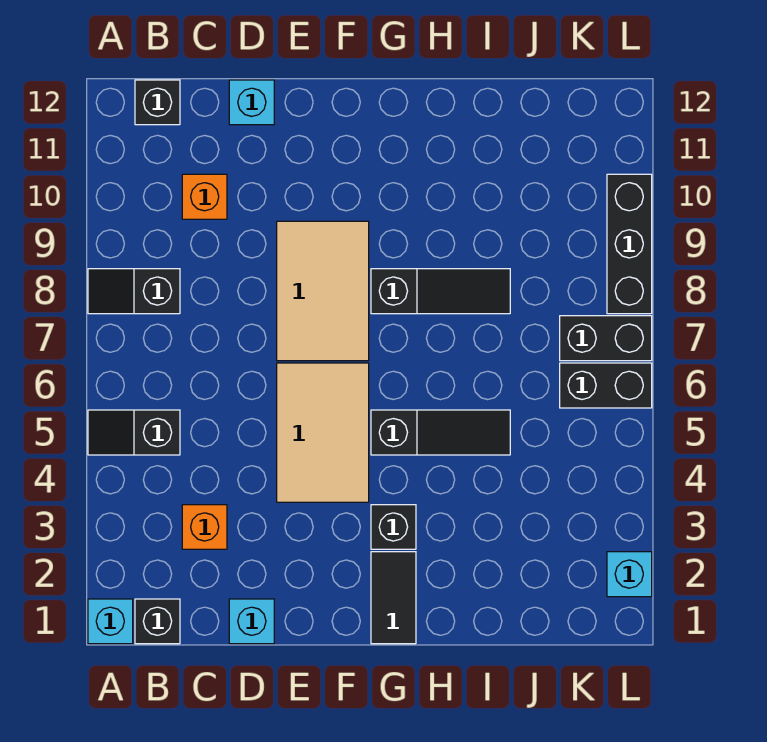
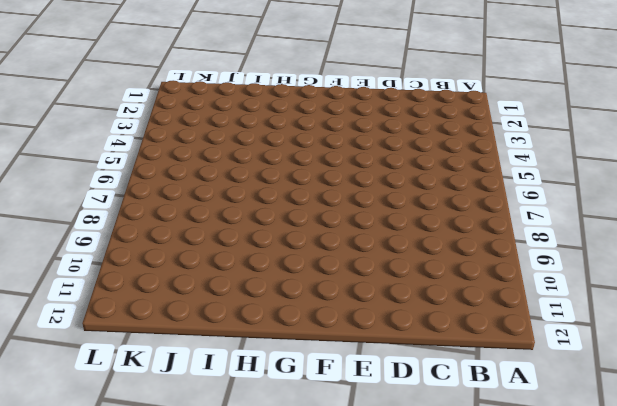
none -> cyan brick A1 level 1
none -> black slope A5:B5 level 1 top B
none -> black slope A8:B8 level 1 top B

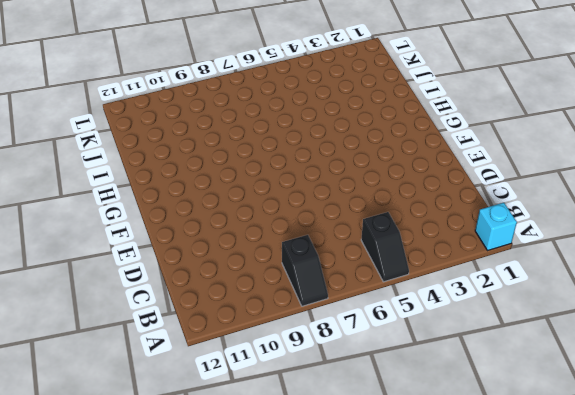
none -> black brick B1 level 1
none -> black brick B12 level 1
none -> orange brick C3 level 1

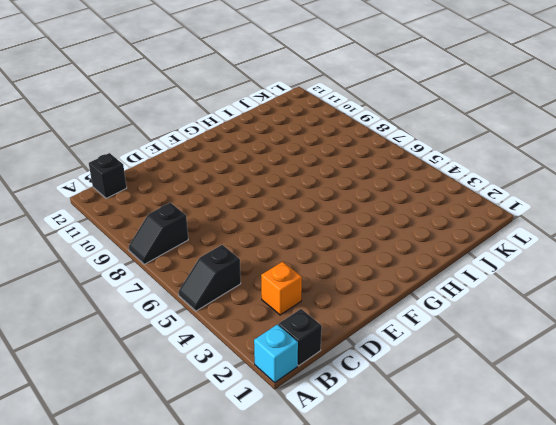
none -> orange brick C10 level 1
none -> cyan brick D1 level 1
none -> cyan brick D12 level 1

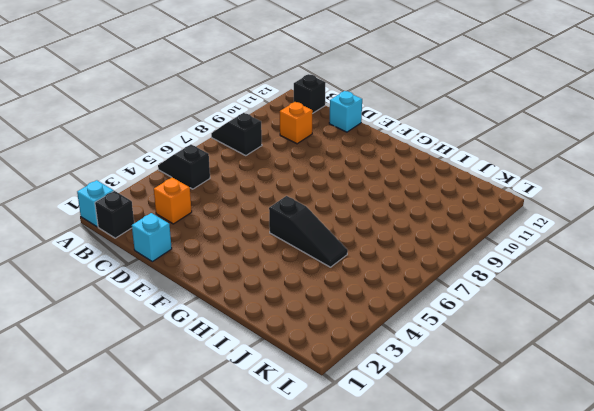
none -> tan tile E4:F6 level 1
none -> tan tile E7:F9 level 1
none -> black tile G1:G2 level 1

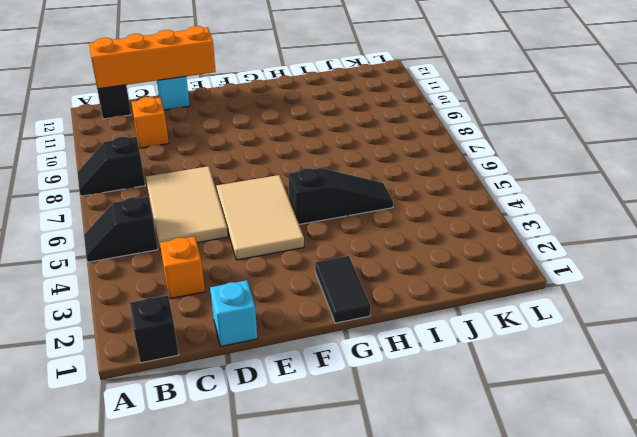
orange brick B12:E12 level 2 -> none
tan tile C5:D7 level 1 -> tan tile E7:F9 level 1
none -> cyan brick A1 level 1
none -> black brick G3 level 1
none -> black slope G8:I8 level 1 top G

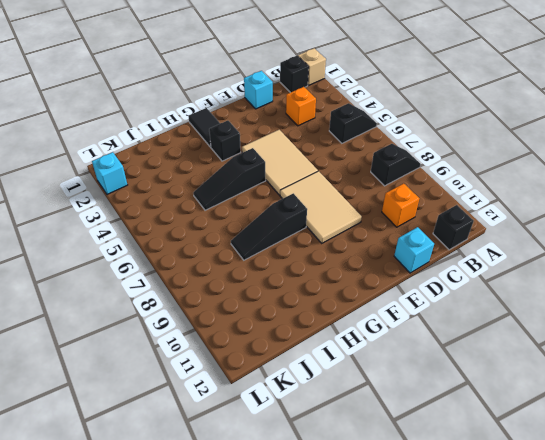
tan brick A1 level 1 -> cyan brick A1 level 1
none -> black brick K6:L6 level 1
none -> black brick K7:L7 level 1
none -> black brick L8:L10 level 1

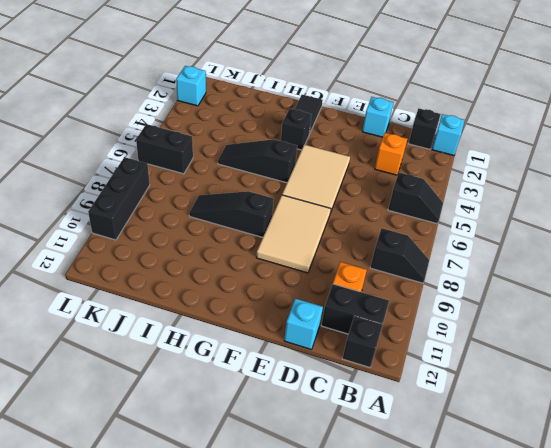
black brick B11:C11 level 1 -> black brick K7:L7 level 1

